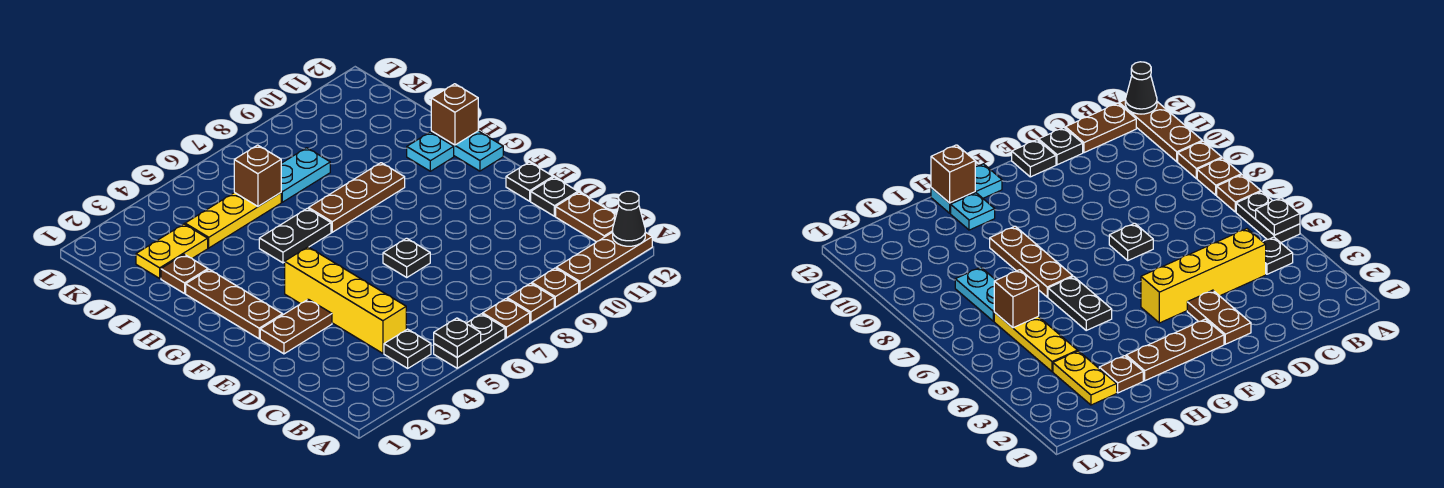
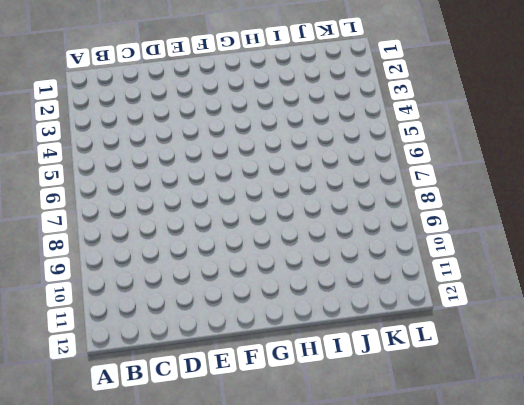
none -> black plate A5:A6 level 1
none -> brown plate A7 level 1
none -> brown plate A8 level 1

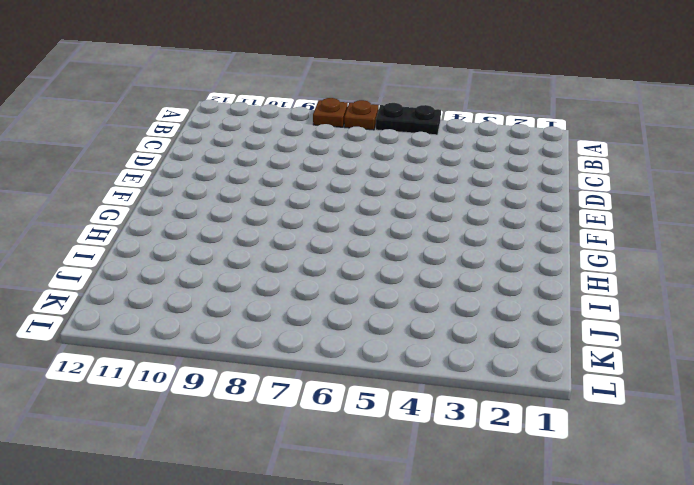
none -> brown plate A9 level 1
none -> brown plate A10:A12 level 1
none -> black plate B4 level 1

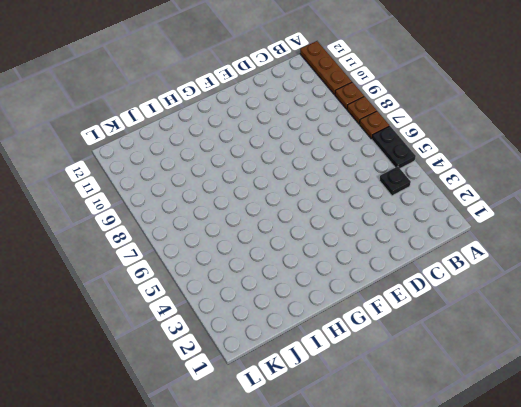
none -> brown plate B12:C12 level 1
none -> yellow brick C4:F4 level 1
none -> black plate D12 level 1

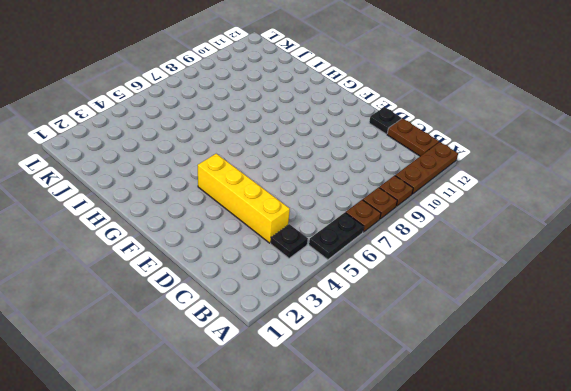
none -> brown plate E2:E3 level 1
none -> black plate E7 level 1
none -> black plate E12 level 1

